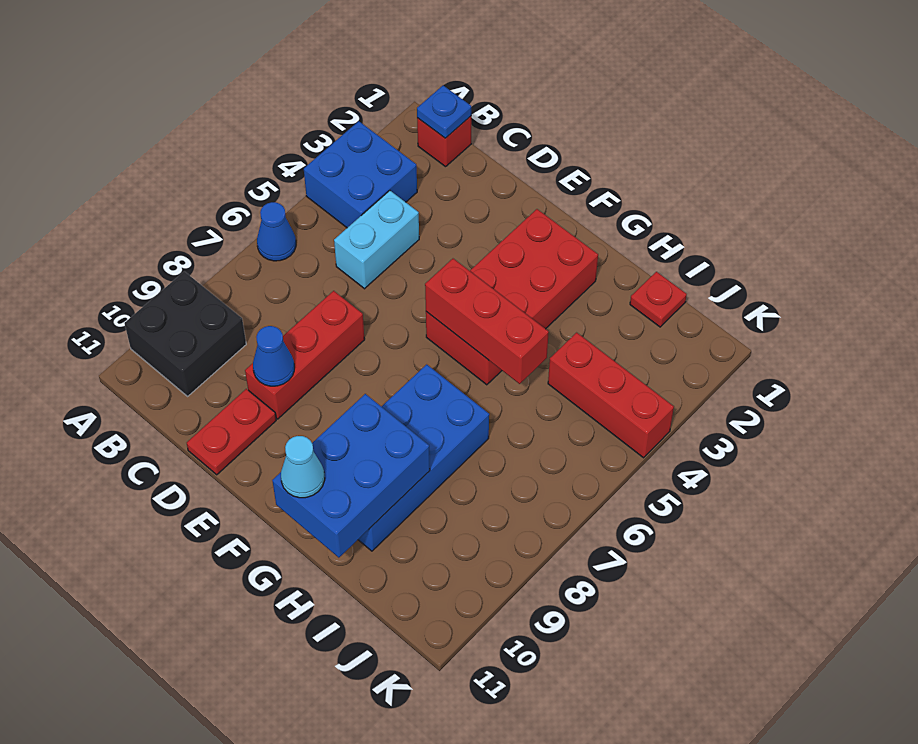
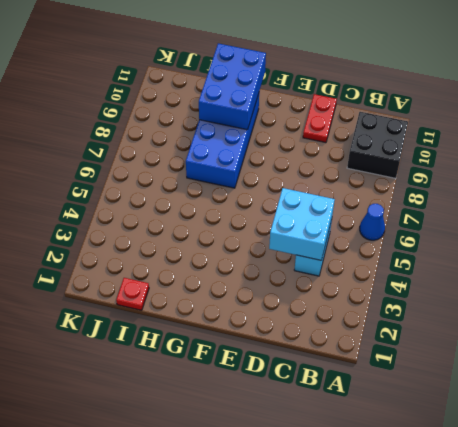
cyan brick C4:D5 level 2 -> none
none -> blue brick A3:B4 level 1
none -> red brick B1 level 1
none -> red brick D7:D9 level 1

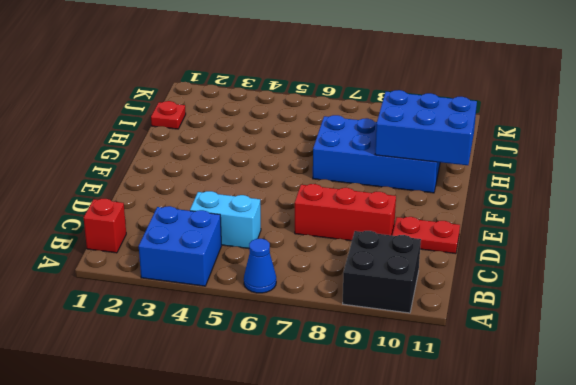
none -> red brick F2:G5 level 1
none -> red brick I4:K4 level 1
none -> blue plate B1 level 2

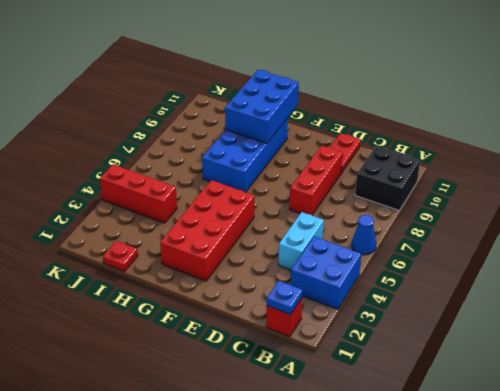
none -> blue cone D9 level 2
none -> red brick F5:H5 level 2
none -> cyan cone G11 level 3

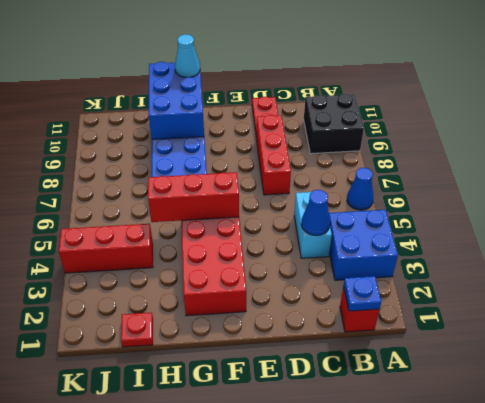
blue cone C4 level 2 -> blue cone D9 level 2

